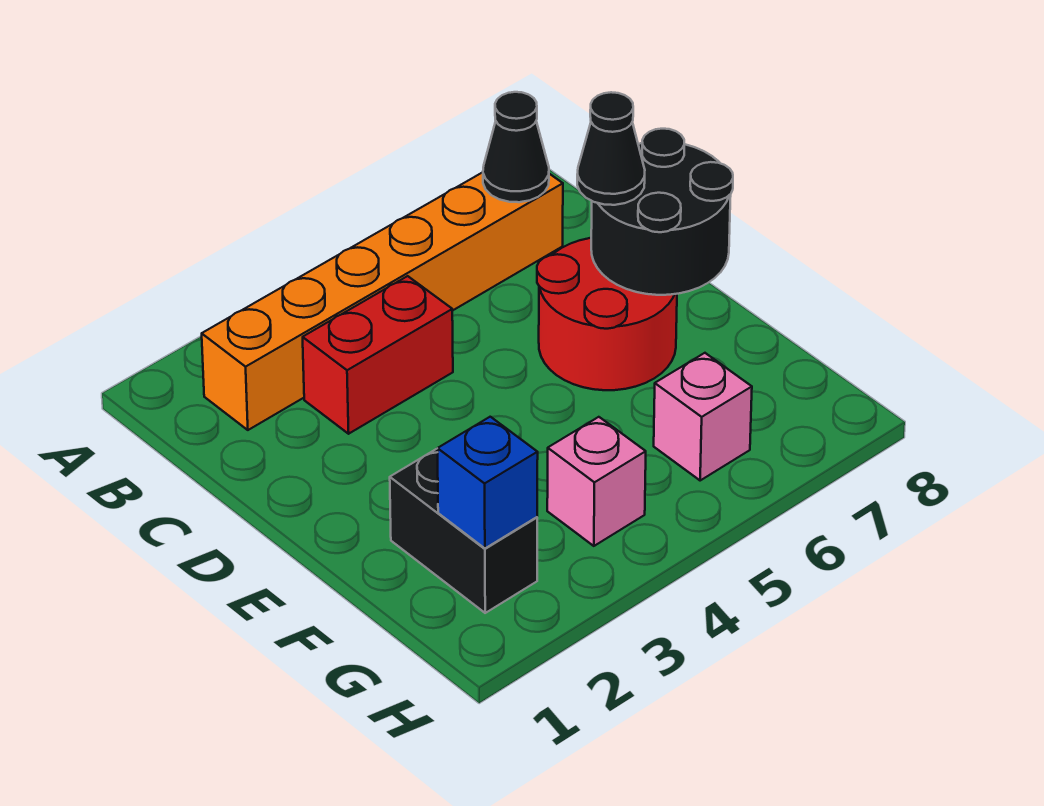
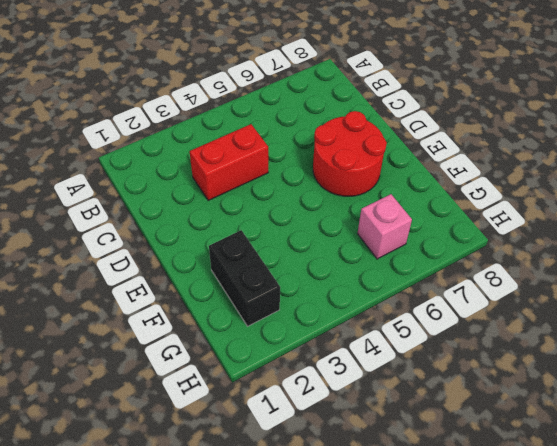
none -> orange brick B2:B7 level 1
none -> pink brick G4 level 1

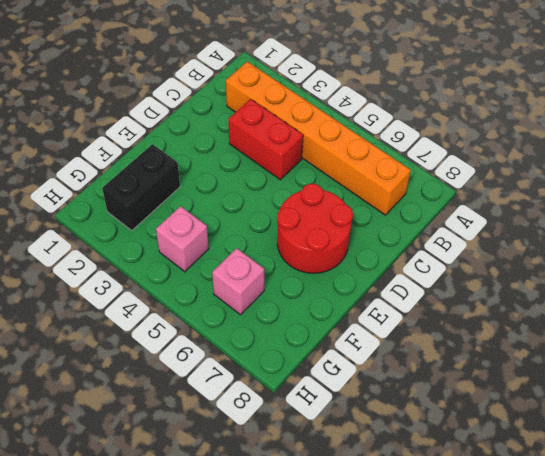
none -> black cone B7 level 2
none -> black round brick D7:E8 level 2

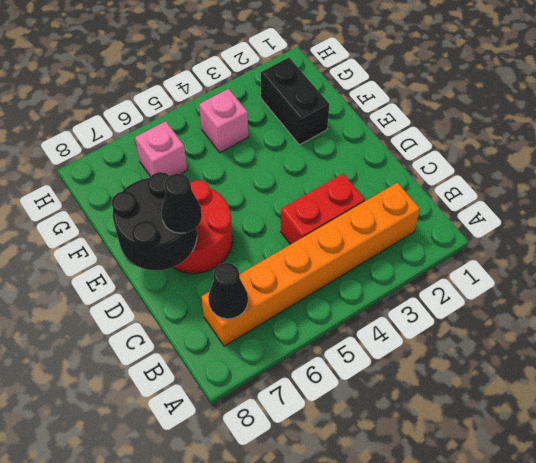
none -> blue brick G2 level 2

